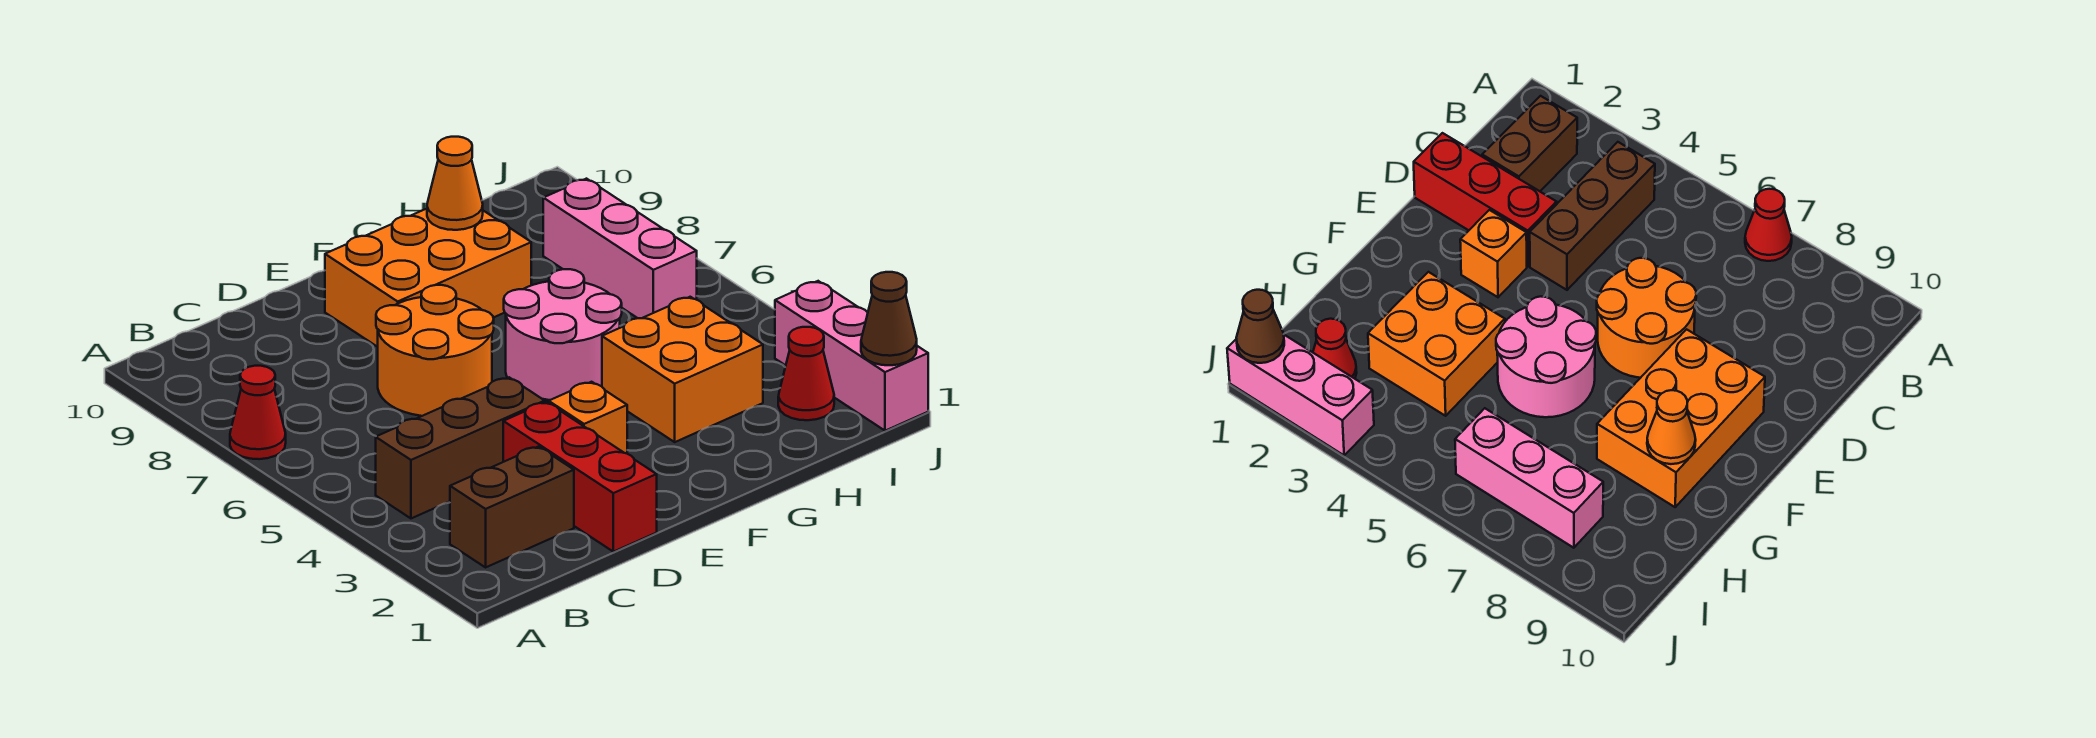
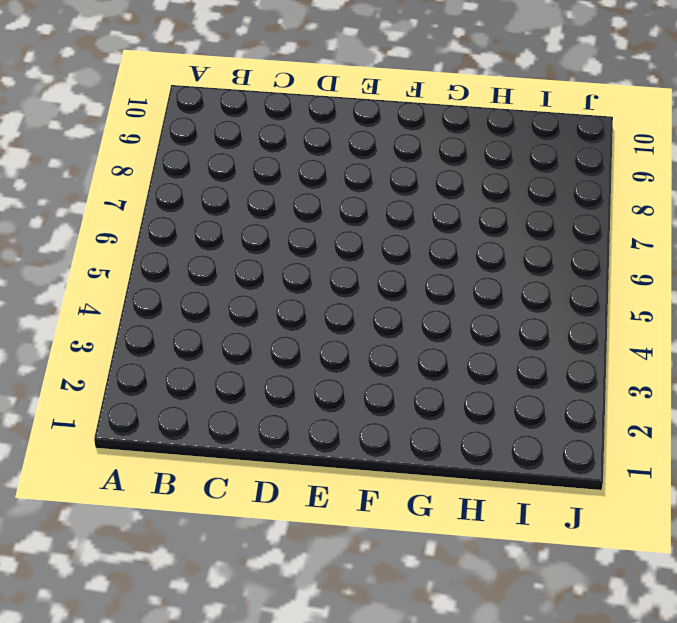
none -> red cone A7 level 1
none -> brown brick B2:C2 level 1
none -> brown brick B4:D4 level 1

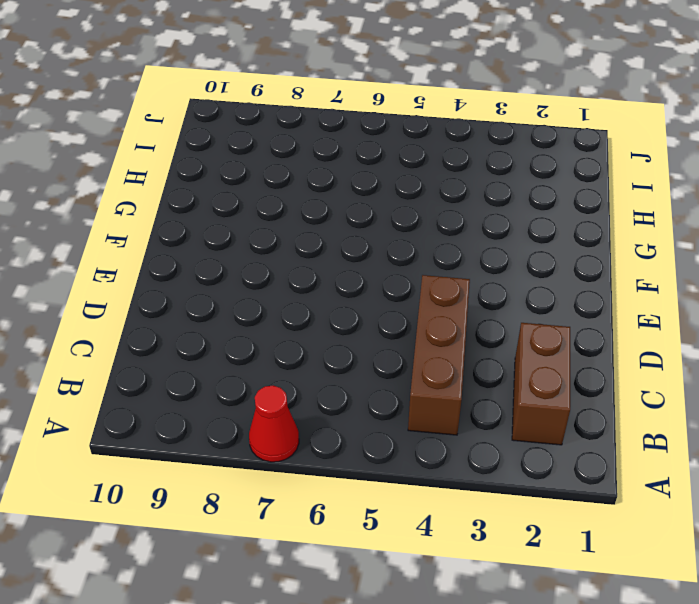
none -> red brick D1:D3 level 1
none -> orange round brick D6:E7 level 1
none -> orange brick E3 level 1

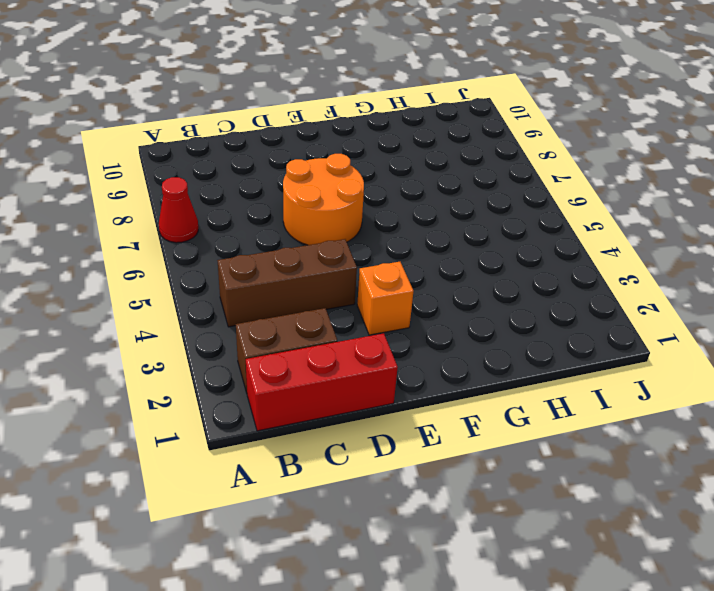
red brick B1:D1 level 1 -> red brick D1:D3 level 1
none -> orange brick E8:G9 level 1
none -> pink round brick F5:G6 level 1
none -> orange brick G3:H4 level 1

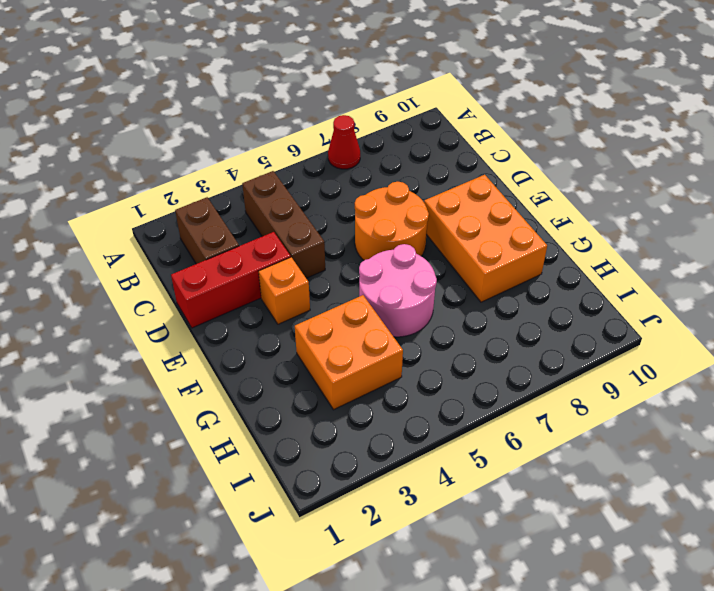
none -> red cone I2 level 1
none -> pink brick I6:I8 level 1
none -> pink brick J1:J3 level 1

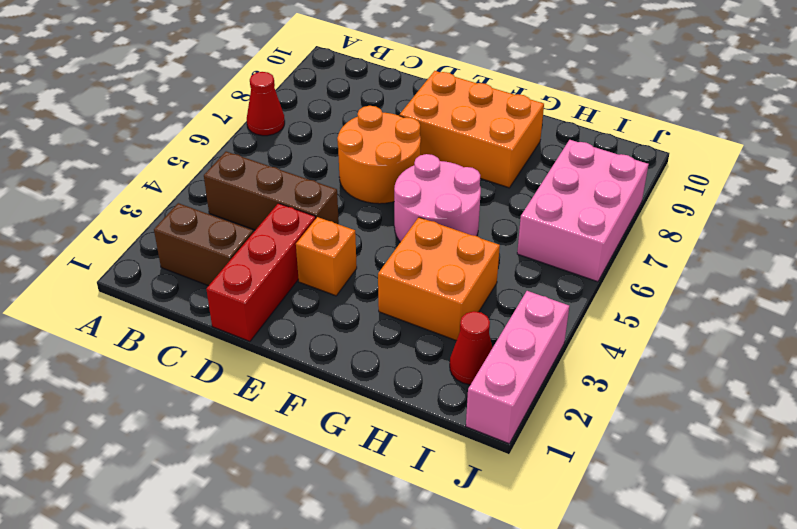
pink brick I6:J8 level 1 -> pink brick I6:I8 level 1
none -> orange cone G9 level 2
none -> brown cone J1 level 2

